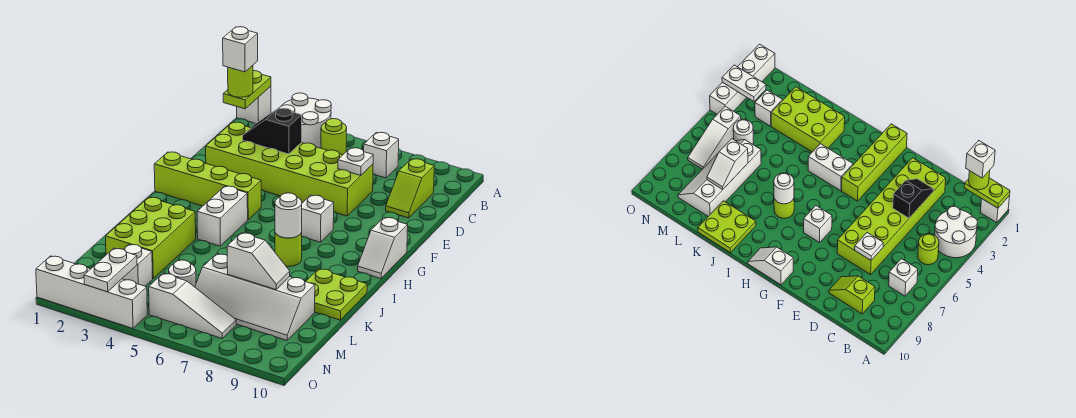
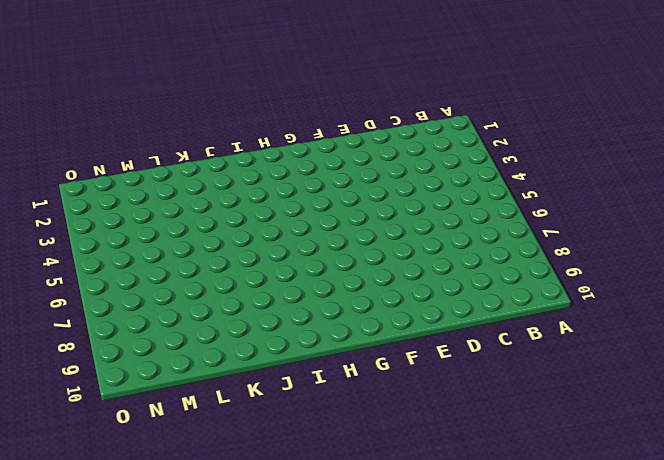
none -> white brick A1 level 1
none -> white round brick A3:B4 level 1
none -> lime round brick B5 level 1

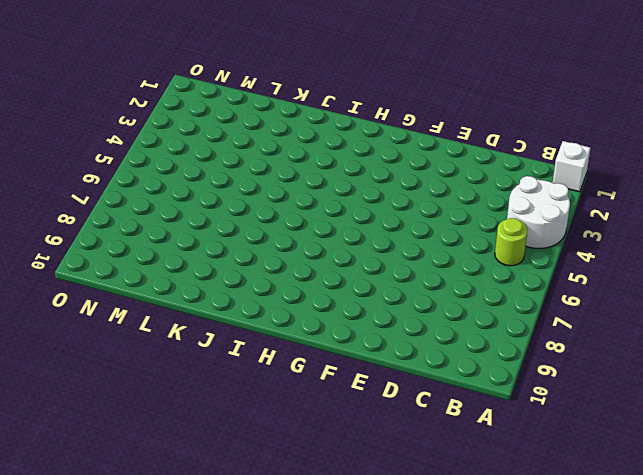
none -> white brick B7 level 1
none -> lime slope C9:D9 level 1 top C
none -> lime brick D2:E7 level 1

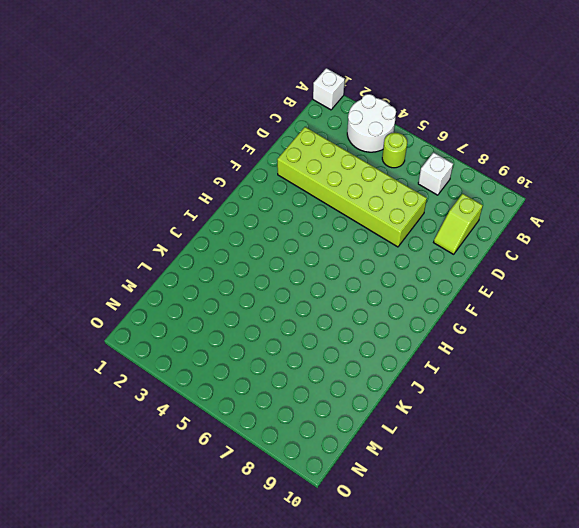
none -> lime brick G1:G4 level 1
none -> white brick G7 level 1
none -> white slope G10:H10 level 1 top G

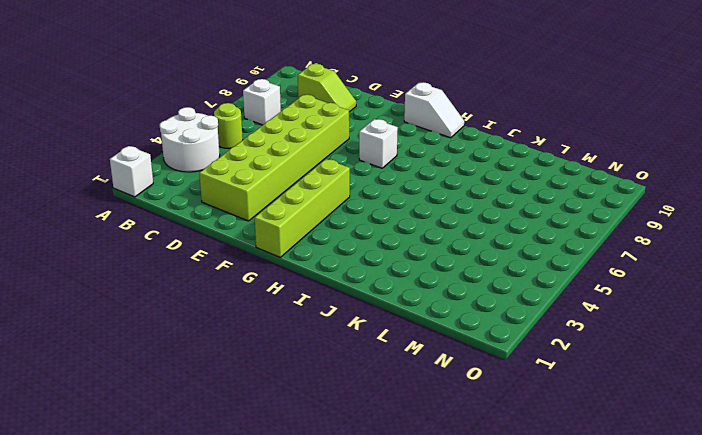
none -> white brick H4:I4 level 1
none -> lime round brick I7 level 1
none -> lime brick J2:L3 level 1

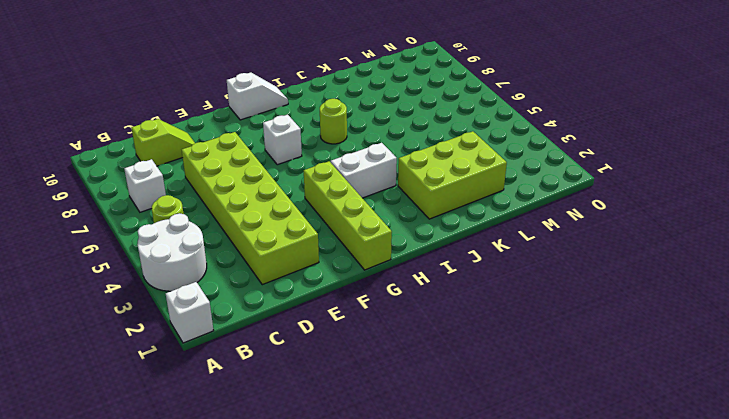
none -> lime plate J9:K10 level 1
none -> white slope L6:M9 level 1 top L
none -> white brick M3 level 1

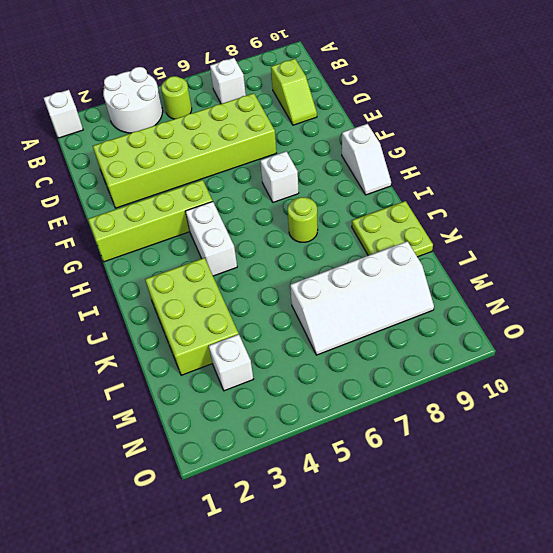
none -> white round brick M5 level 1
none -> white slope N5:N7 level 1 top 5
none -> white brick O1:O4 level 1

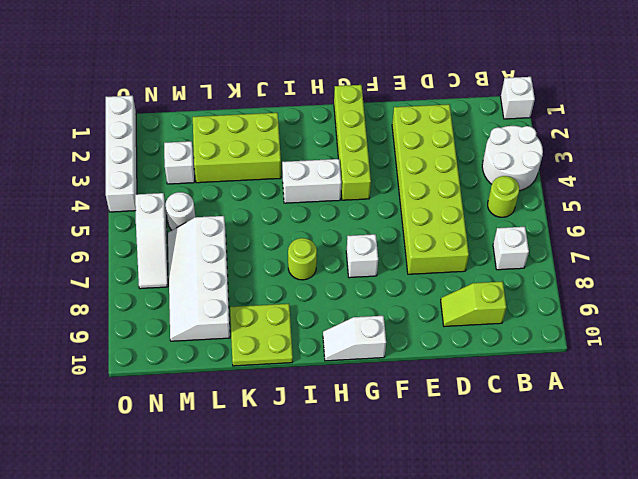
none -> lime plate A1:B1 level 2
none -> black slope D3:D4 level 2 top 4
none -> white plate D7 level 2

